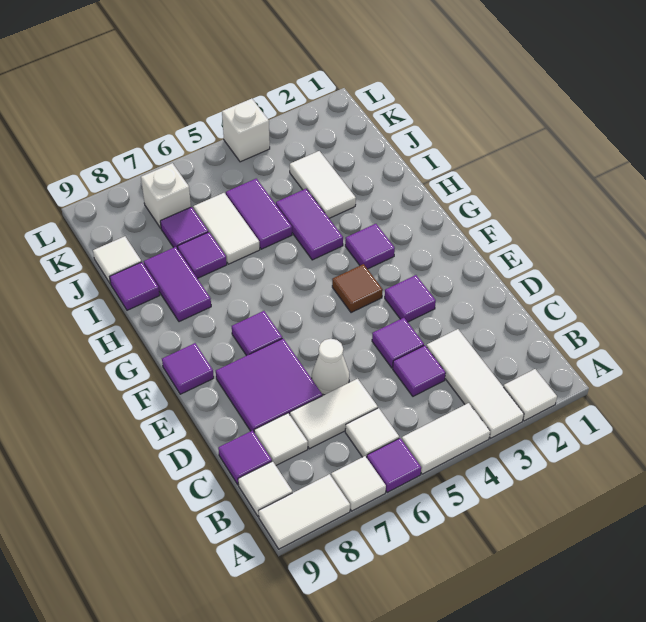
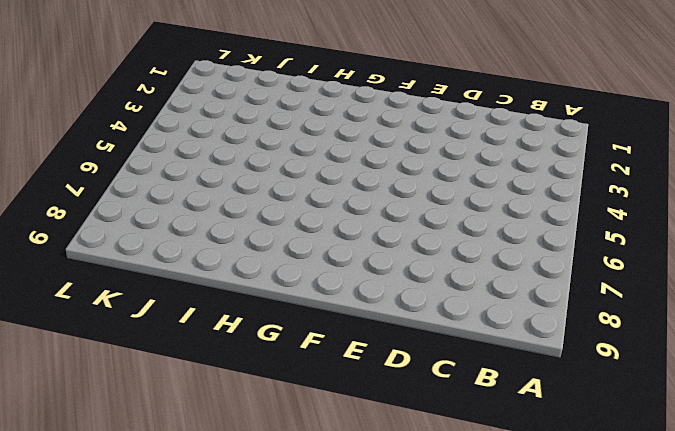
none -> white tile A2 level 1
none -> white tile A3:C3 level 1
none -> white tile A4:A5 level 1
none -> purple tile A6 level 1

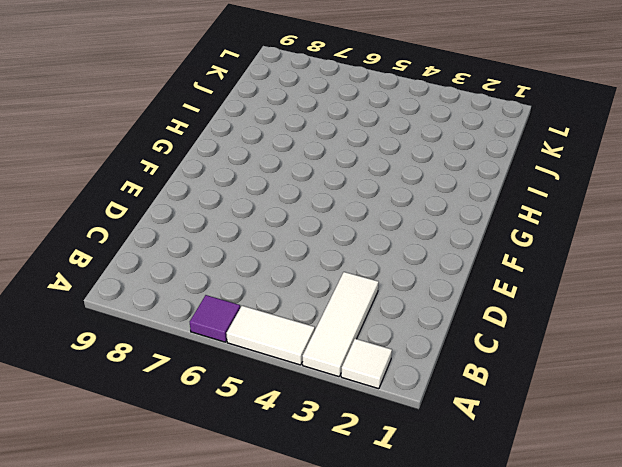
none -> white tile A7 level 1
none -> white tile A8:A9 level 1
none -> white tile B6 level 1
none -> white tile B9 level 1

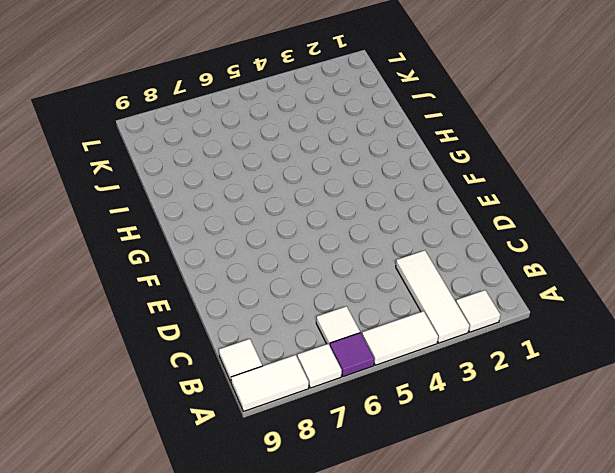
none -> purple tile C4 level 1
none -> white tile C6:C7 level 1
none -> white tile C8 level 1
none -> purple tile C9 level 1

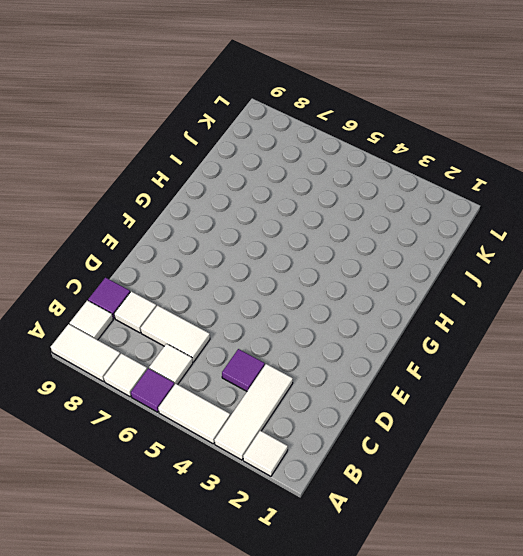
none -> purple tile D4 level 1
none -> white cone D6 level 1
none -> purple tile D7:E8 level 1
none -> purple tile E3 level 1

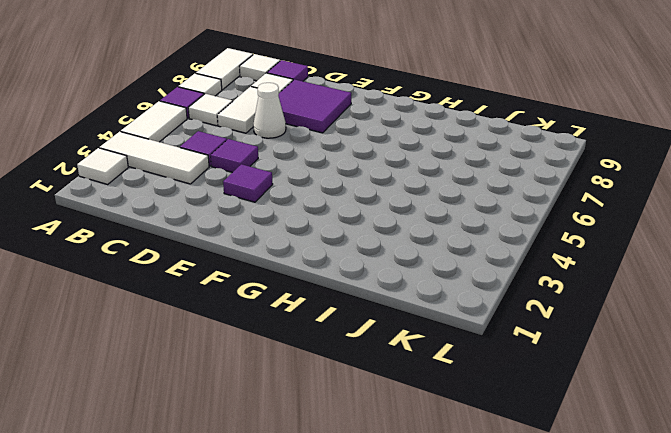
none -> brown tile F4 level 1
none -> purple tile F7 level 1
none -> purple tile F9 level 1
none -> purple tile G3 level 1

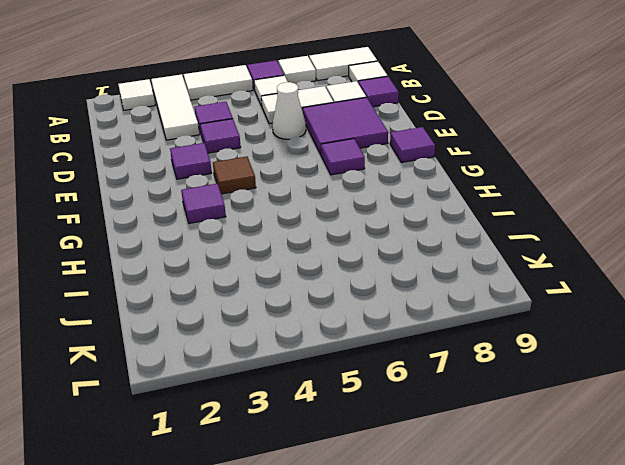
none -> purple tile H4:I4 level 1
none -> purple tile H8:I8 level 1
none -> white tile I3:J3 level 1
none -> purple tile I5:J5 level 1

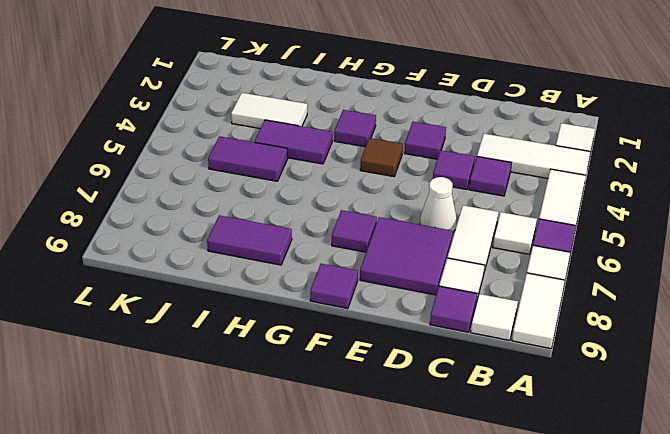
none -> white tile I6:J6 level 1
none -> purple tile I7 level 1
none -> purple tile I9 level 1
none -> purple tile J7 level 1

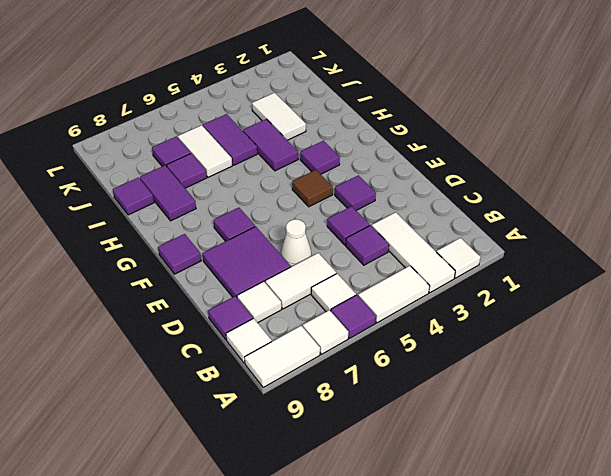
none -> white tile J9 level 1
none -> white brick K7 level 1
none -> white brick L4 level 1

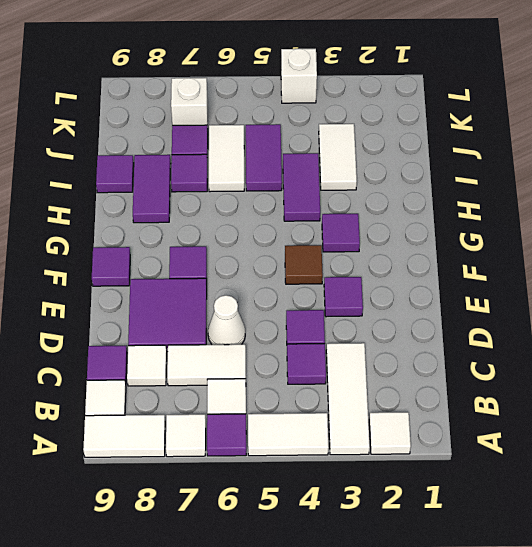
none -> white tile J9 level 1

